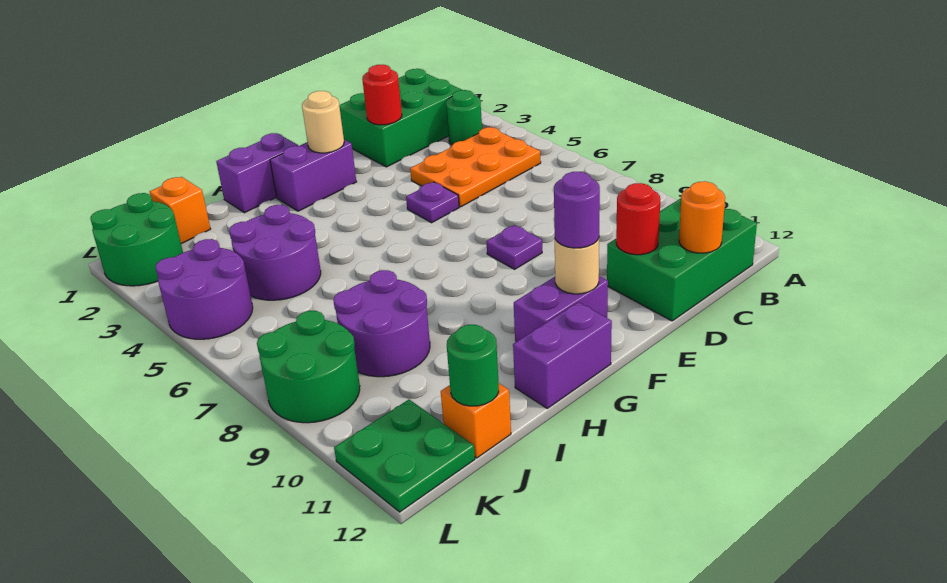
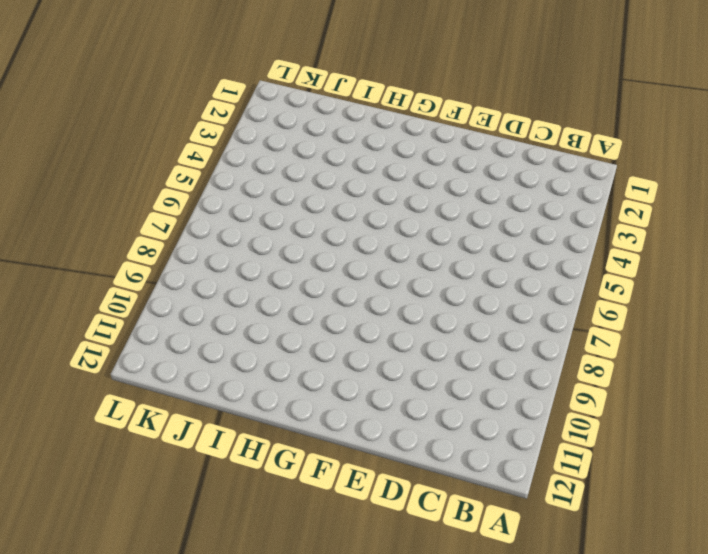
none -> green brick B1:D2 level 1
none -> green round brick B3 level 1
none -> orange plate B4:D5 level 1

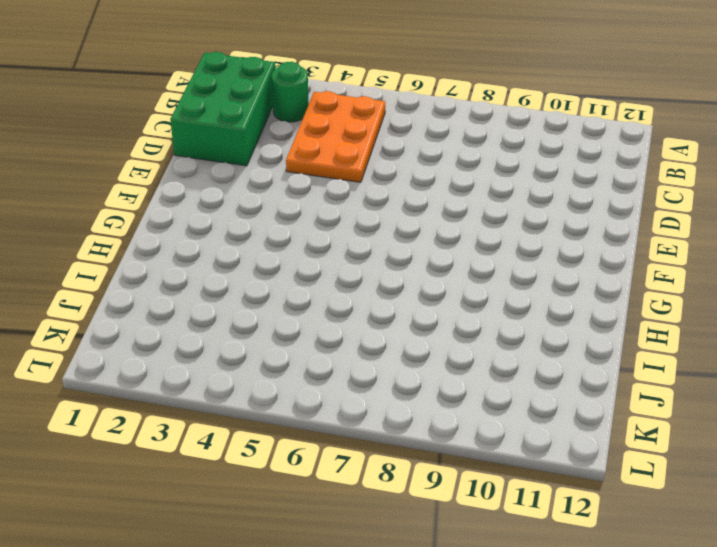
none -> green brick B11:D12 level 1
none -> purple plate E5 level 1
none -> purple plate E8 level 1

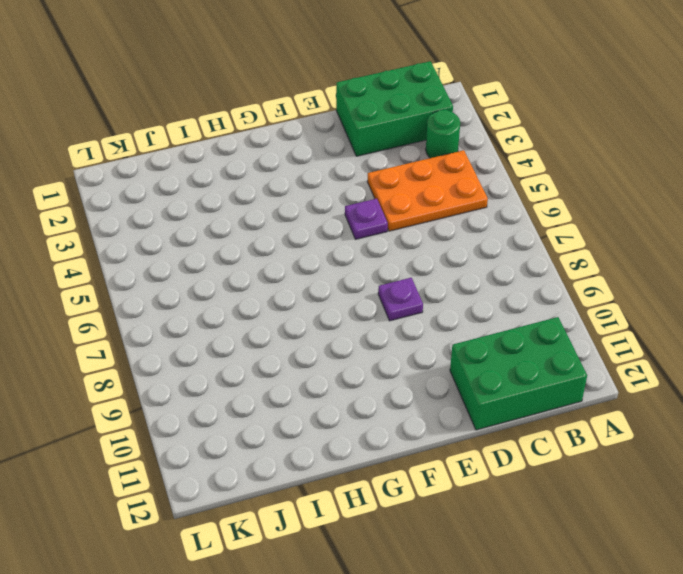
none -> purple brick F2:G2 level 1
none -> purple brick F11:G11 level 1
none -> purple brick G1:H1 level 1

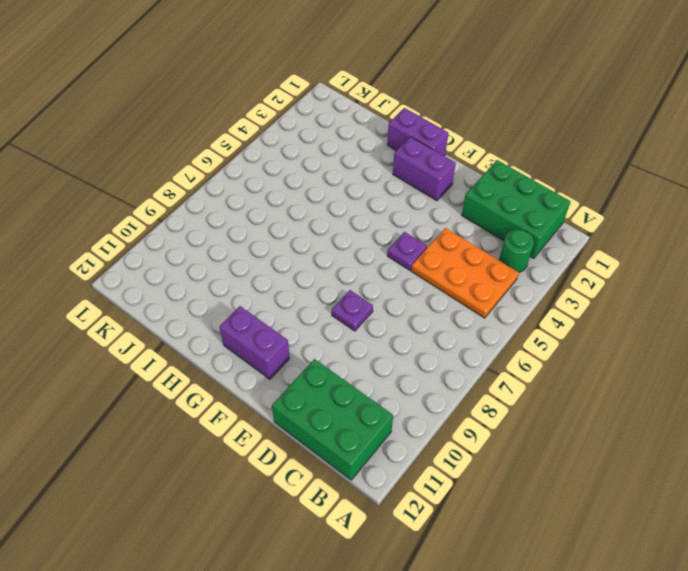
none -> purple brick G12:H12 level 1
none -> purple round brick I4:J5 level 1
none -> purple round brick I8:J9 level 1

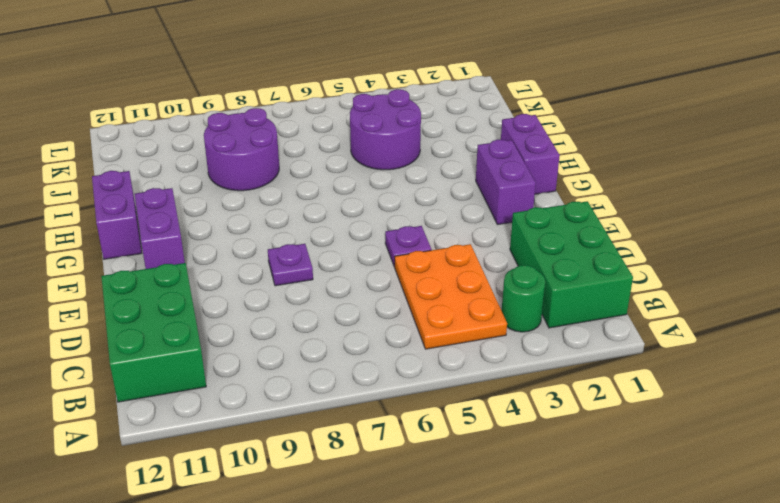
none -> orange brick J1 level 1
none -> orange brick J12 level 1
none -> green round brick K1:L2 level 1

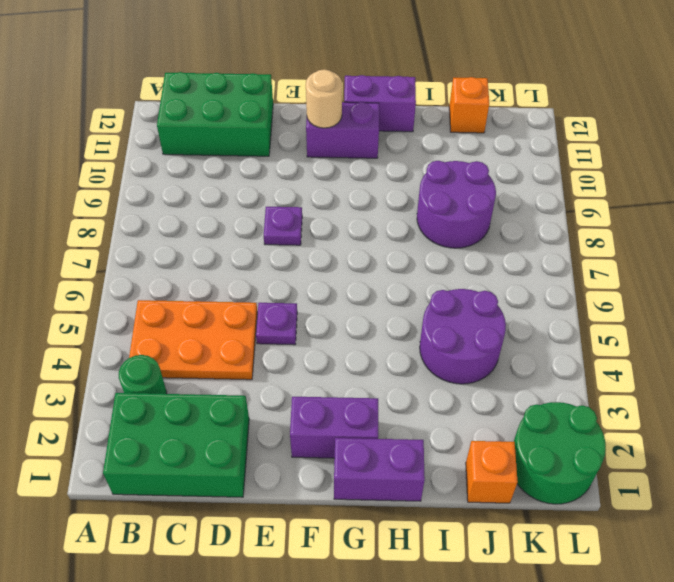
none -> purple round brick K4:L5 level 1
none -> green round brick K8:L9 level 1
none -> green plate K11:L12 level 1

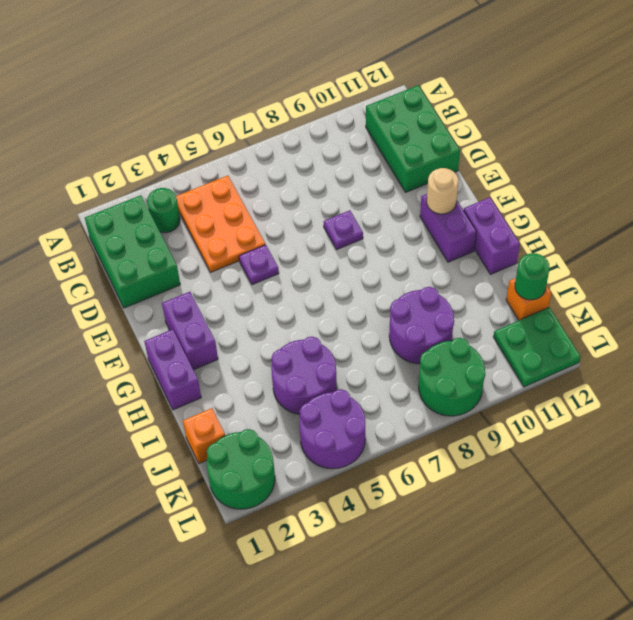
none -> orange round brick C12 level 2
none -> red round brick D2 level 2
none -> red round brick D11 level 2

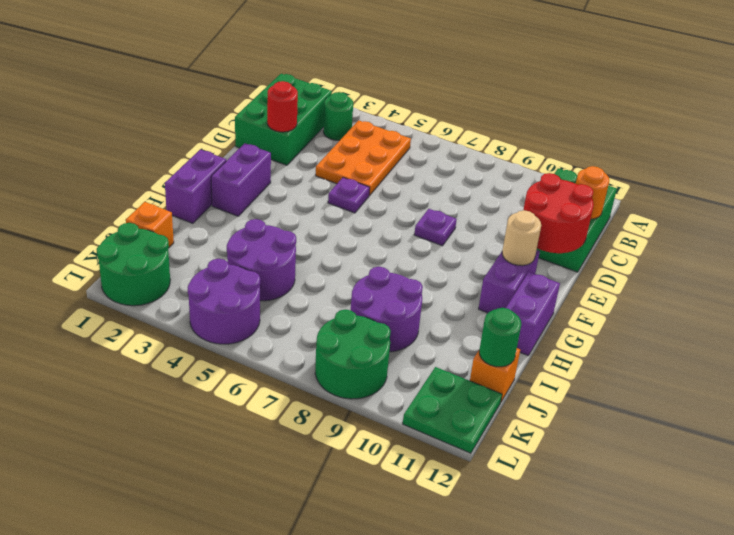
red round brick D11:E12 level 2 -> red round brick D11 level 2
none -> tan round brick F2 level 2
none -> purple round brick F11 level 3

